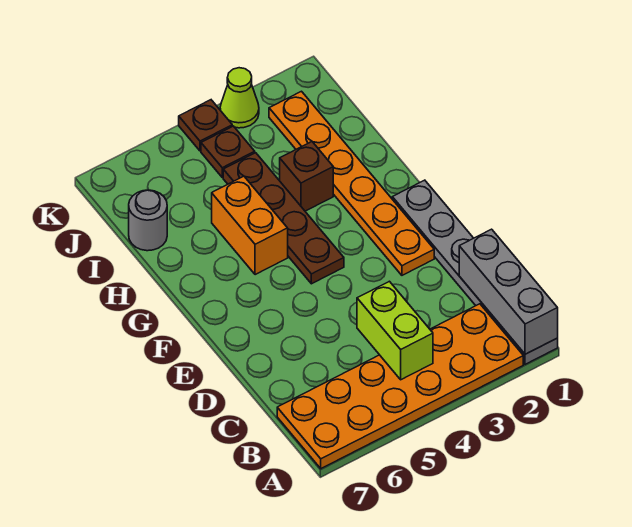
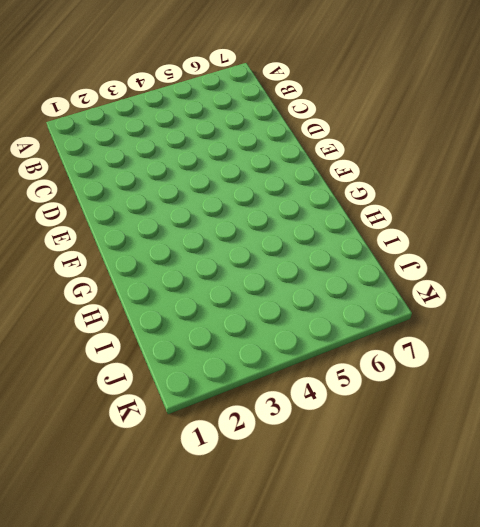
none -> grey plate A1:F1 level 1
none -> orange plate A2:B7 level 1
none -> orange plate E2:J2 level 1

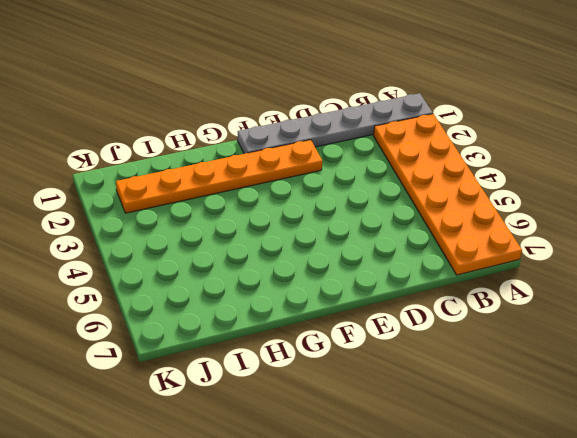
none -> brown plate F4:I4 level 1
none -> orange brick G5:H5 level 1
none -> brown brick H3 level 1

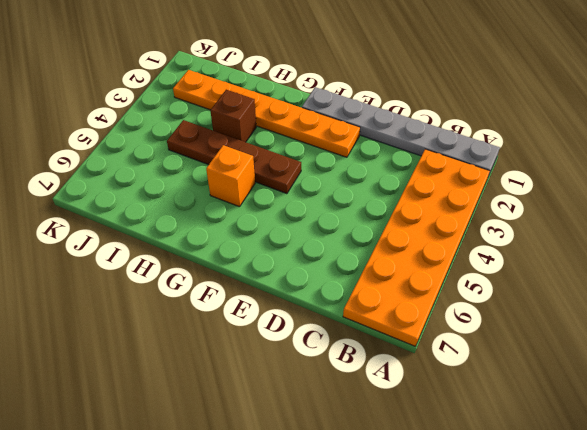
orange brick G5 level 1 -> orange brick G5:H5 level 1
none -> grey round brick I7 level 1
none -> brown plate J4 level 1
none -> lime cone K3 level 1

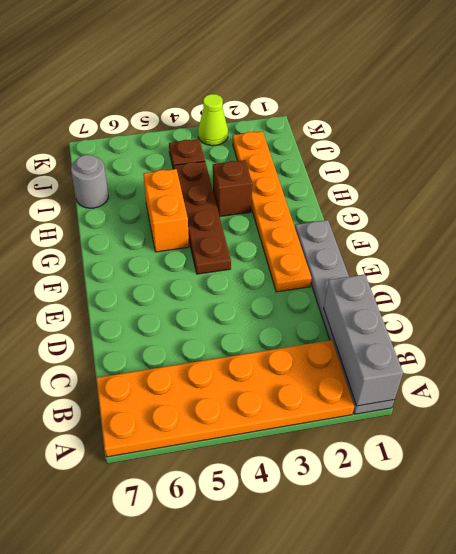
none -> brown plate K4 level 1
none -> lime brick B4:C4 level 2

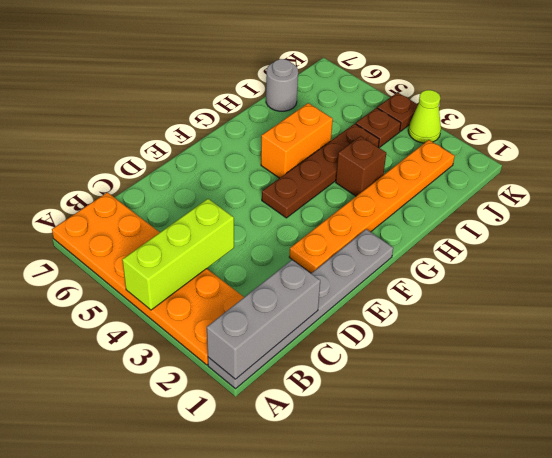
lime brick A4:C4 level 2 -> lime brick B4:C4 level 2

